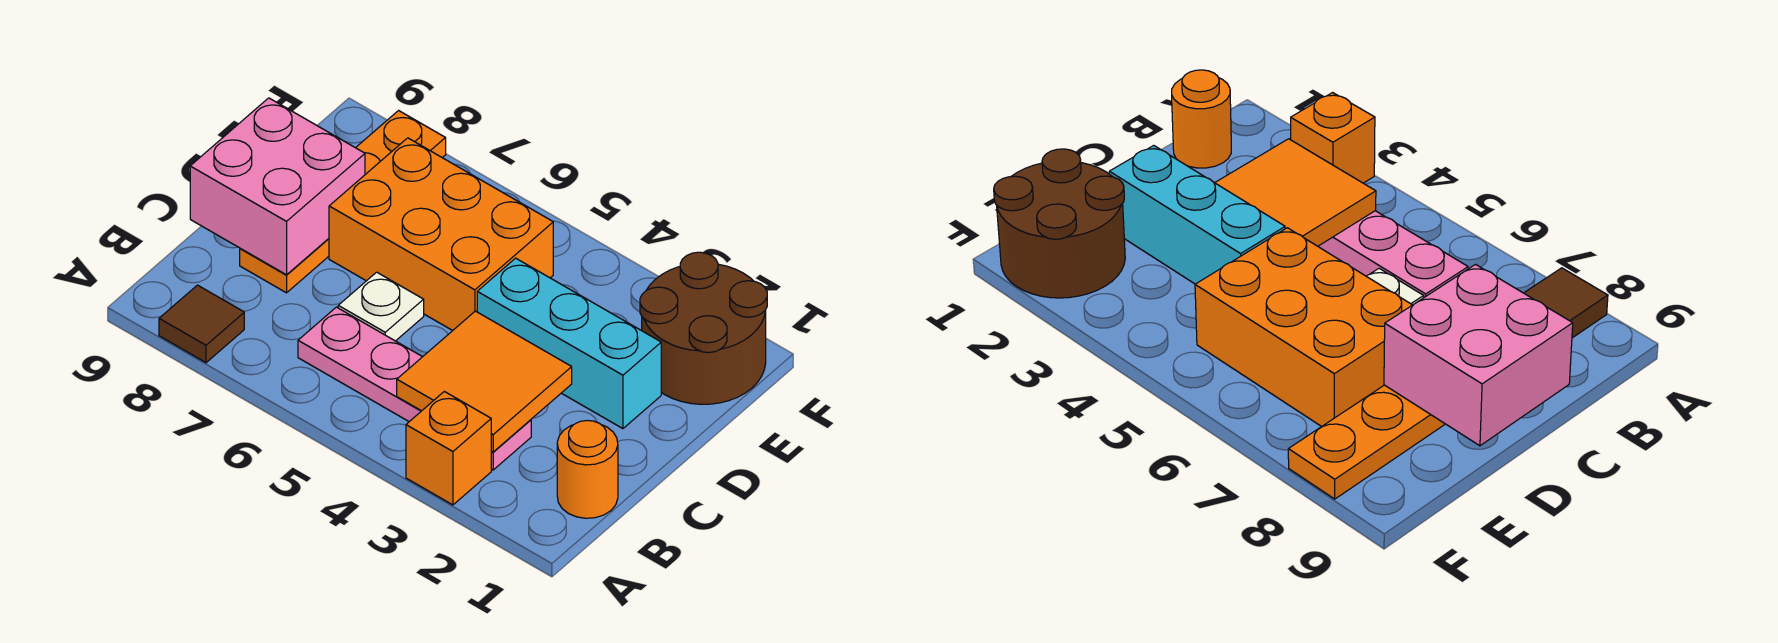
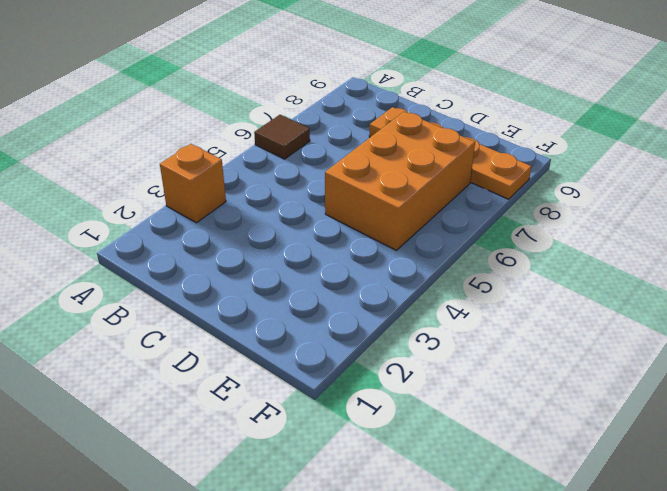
brown tile A6 level 1 -> brown tile A8 level 1
none -> orange round brick B1 level 1
none -> pink plate B3:B6 level 1

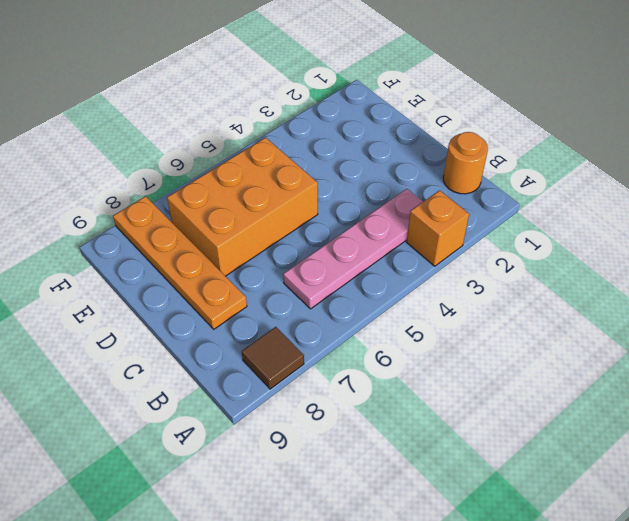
none -> white plate C6 level 1
none -> cyan brick D2:D4 level 1

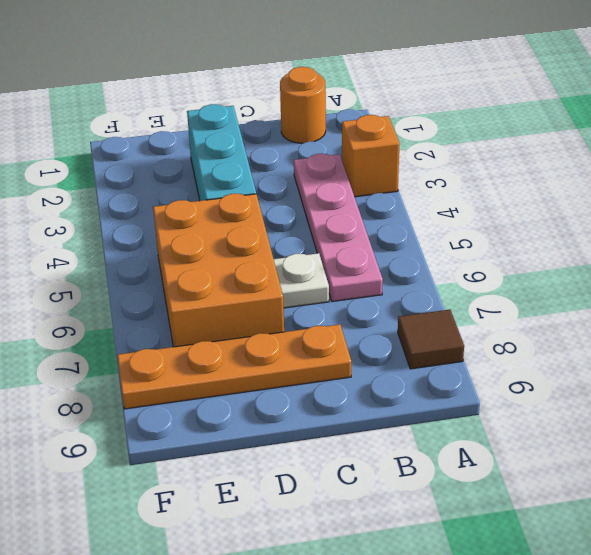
none -> brown round brick E1:F2 level 1
none -> orange tile B3:C4 level 2

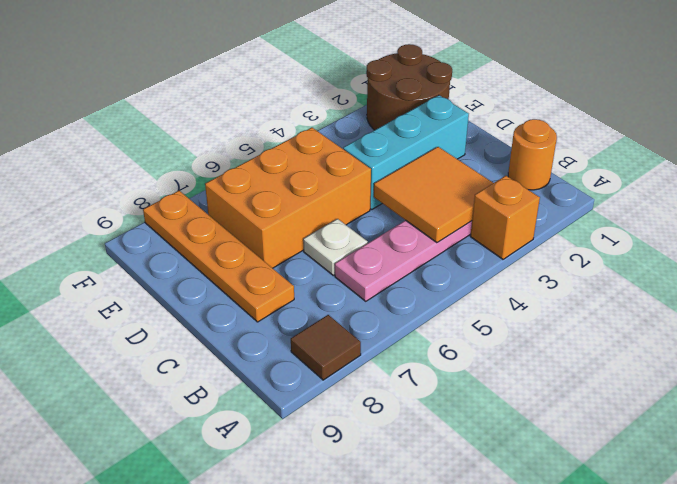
none -> pink brick C8:D9 level 2

